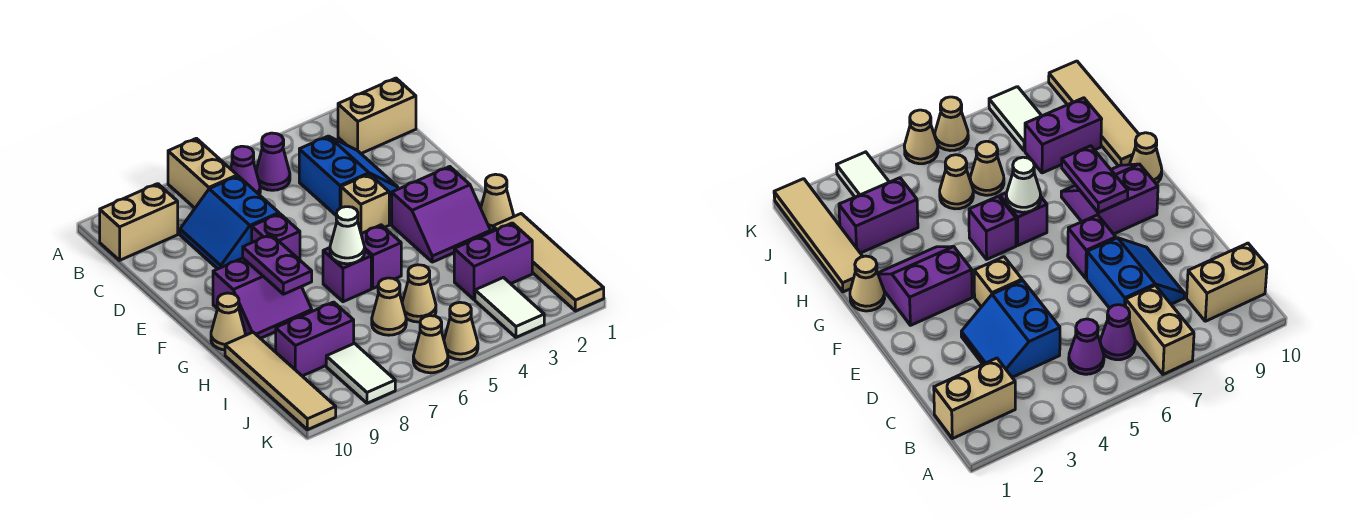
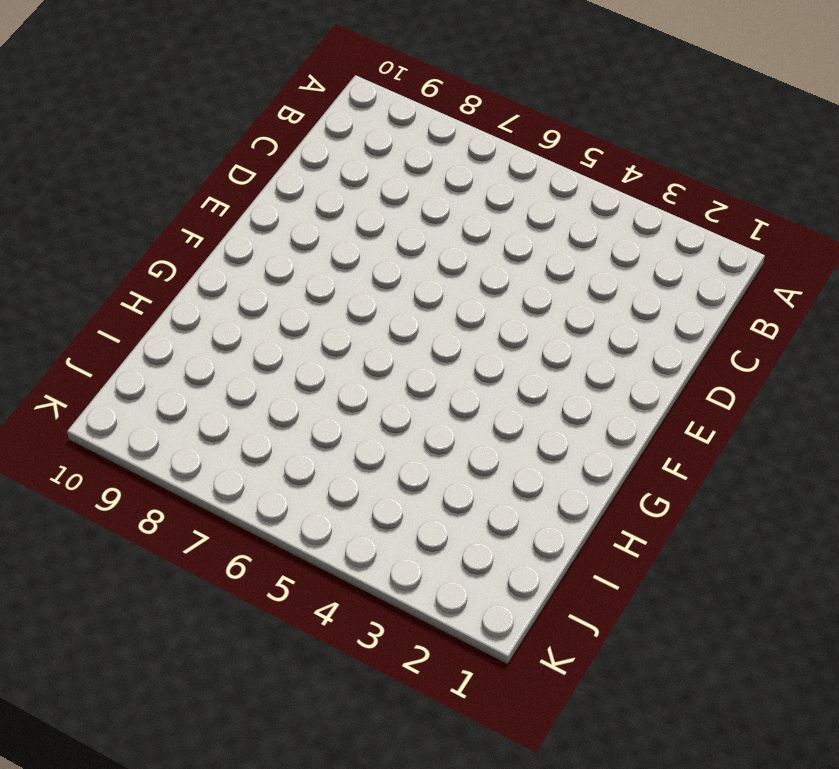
none -> tan brick A7:B7 level 1
none -> tan brick B1:B2 level 1
none -> purple cone B5 level 1

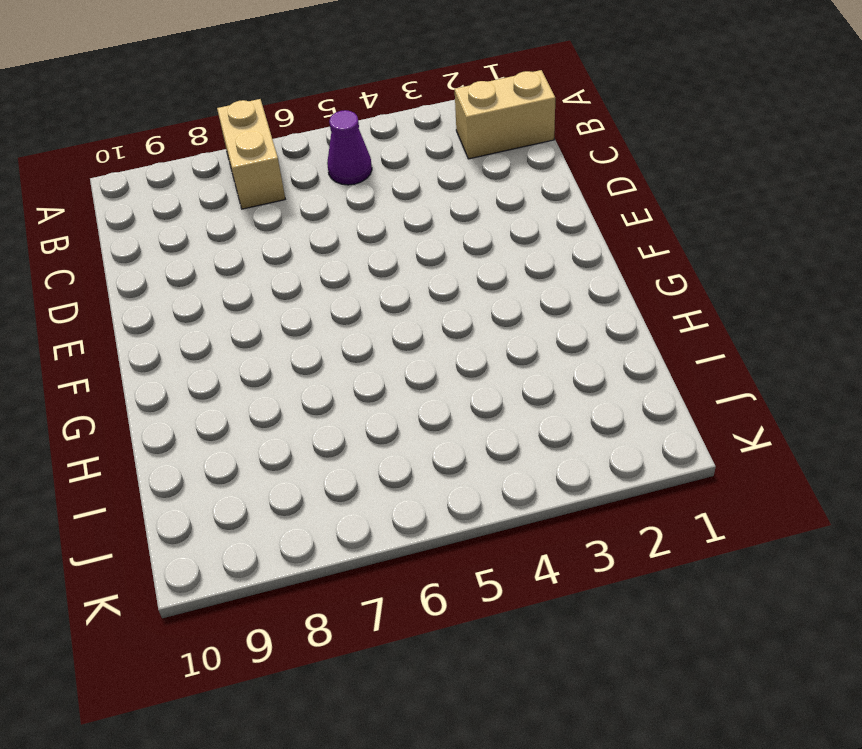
none -> purple cone B6 level 1
none -> tan brick B9:B10 level 1
none -> blue slope C3:D4 level 1 top 4

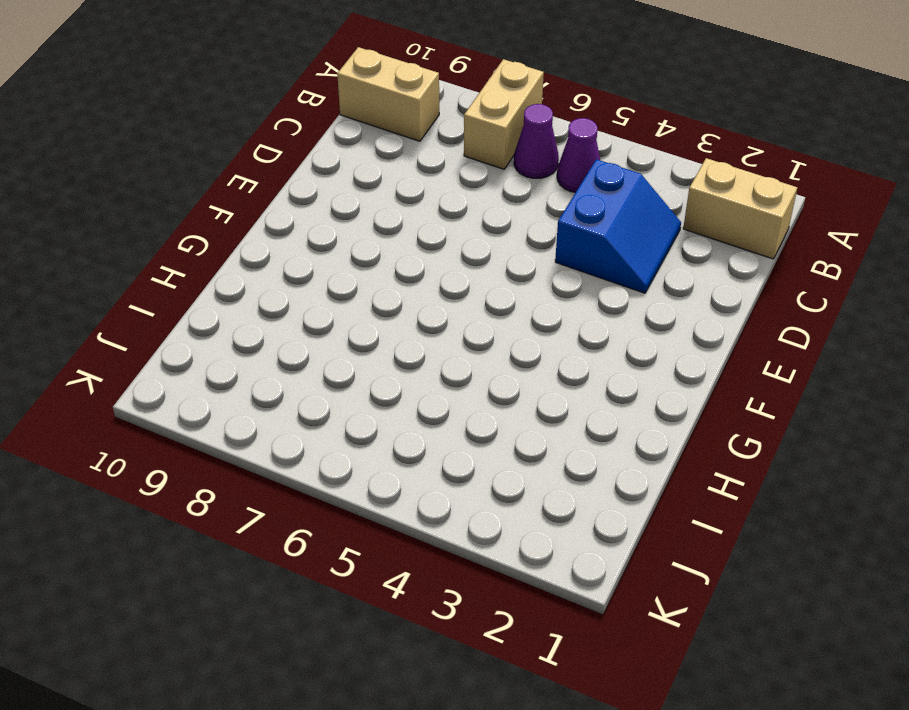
none -> blue slope C7:D8 level 1 top 7
none -> tan brick E4 level 1
none -> purple brick E7 level 1

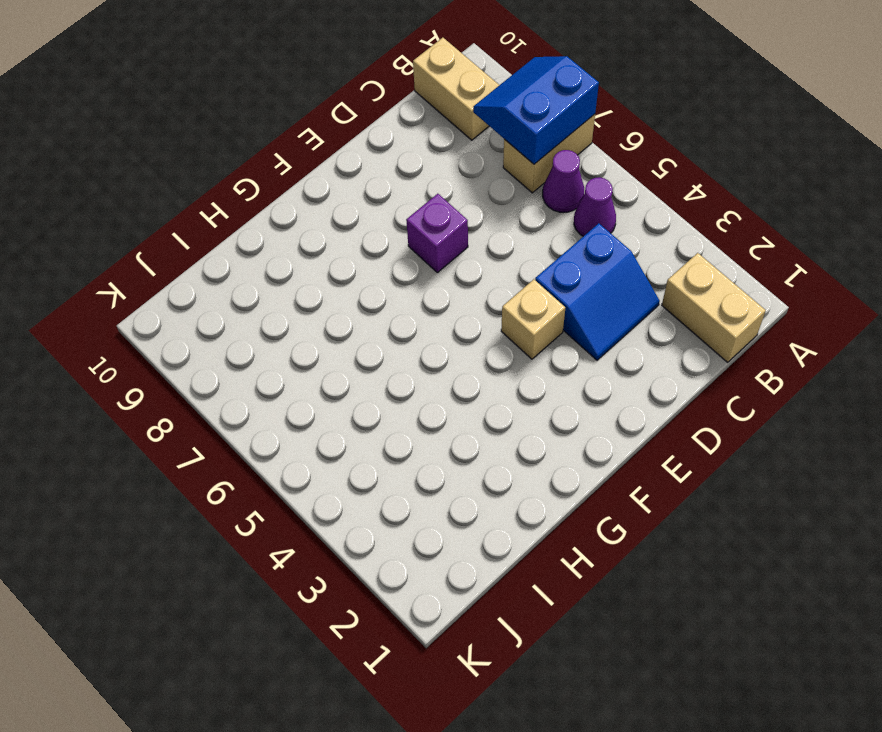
blue slope A7:B8 level 2 top 7 -> blue slope C7:D8 level 1 top 7
none -> purple slope F2:G3 level 1 top F
none -> purple slope F8:G9 level 1 top F
none -> tan cone G1 level 1

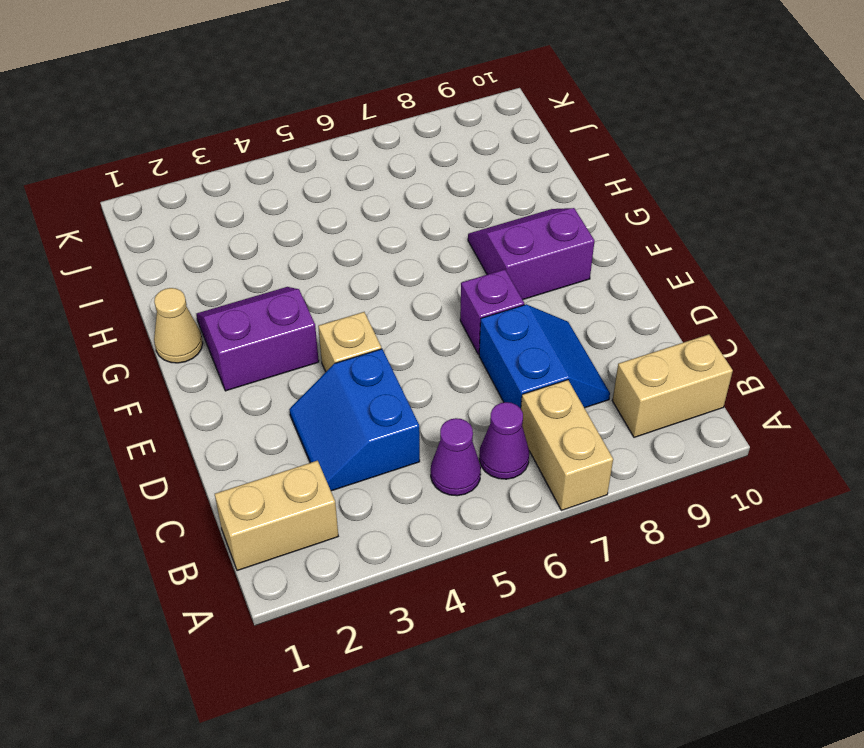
none -> purple brick G5 level 1
none -> purple brick G6 level 1
none -> tan cone G10 level 1

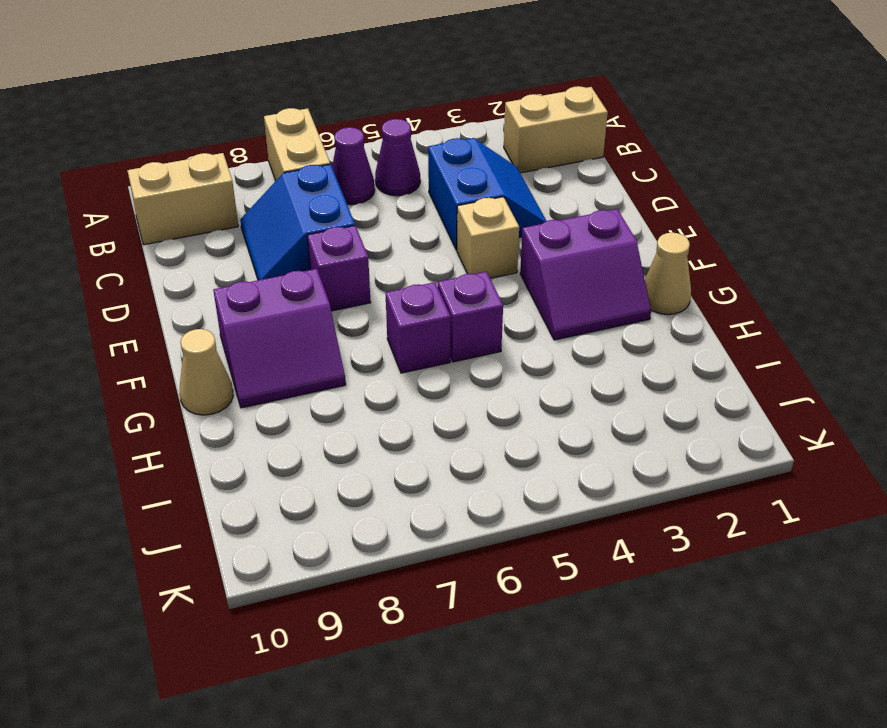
none -> tan tile H1:K1 level 1
none -> tan tile H10:K10 level 1
none -> purple brick I2:I3 level 1

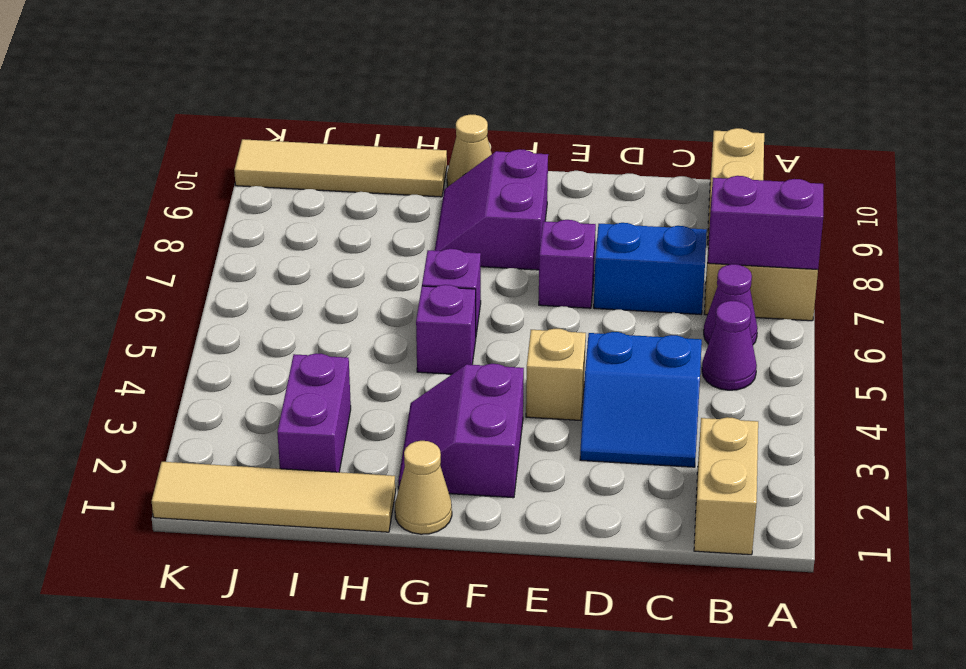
purple brick A7:B7 level 2 -> purple brick I8:I9 level 1
none -> tan cone I5 level 1
none -> tan cone I6 level 1
none -> white tile J3:K3 level 1

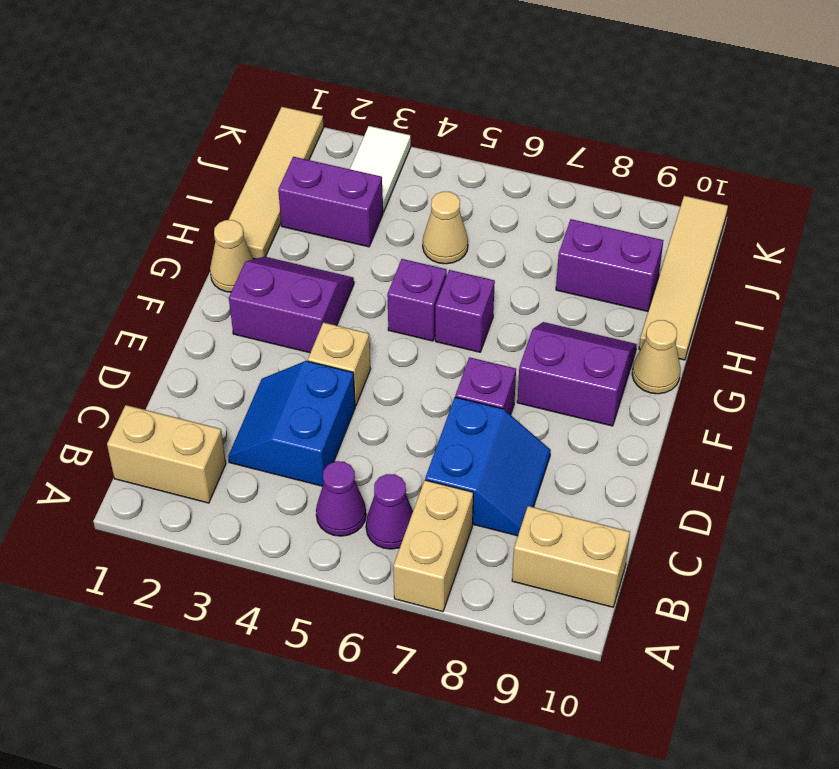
none -> tan cone I6 level 1
none -> white tile J8:K8 level 1
none -> tan cone K5 level 1

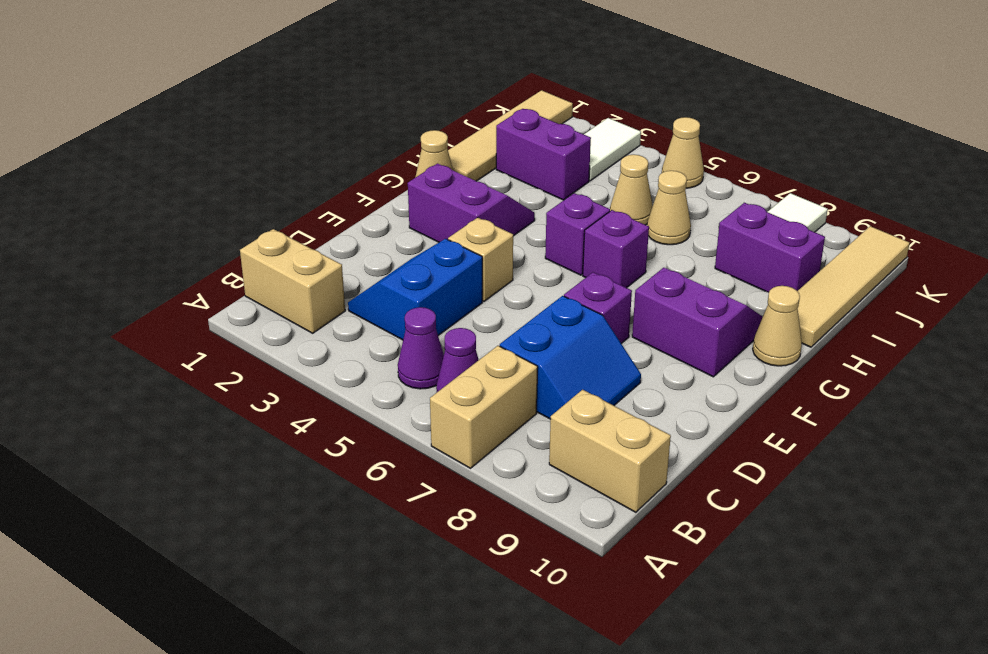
none -> tan cone K6 level 1
none -> purple plate F8:G8 level 2
none -> white cone G6 level 2

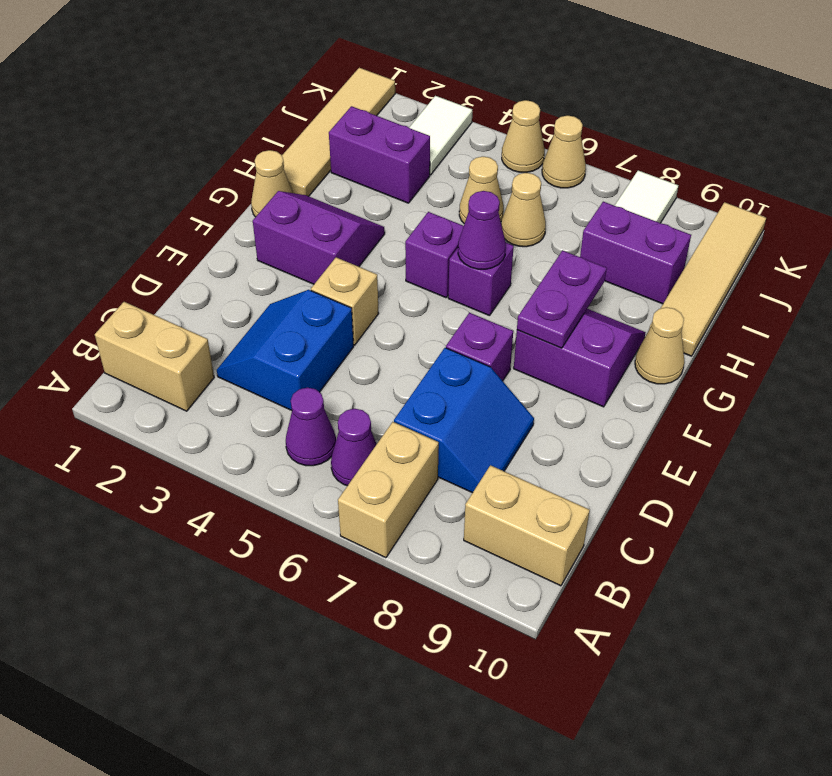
purple cone G6 level 2 -> white cone G6 level 2

